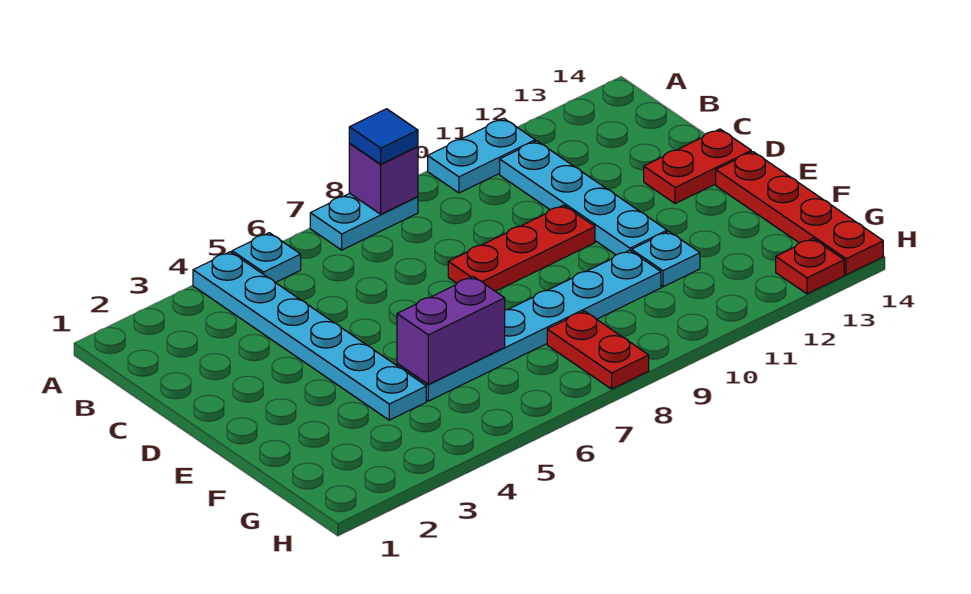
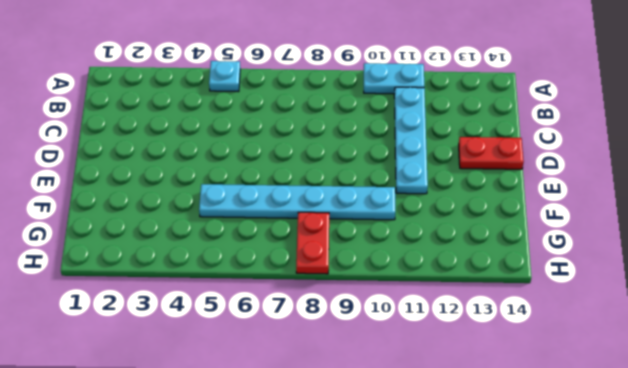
none -> cyan plate A4:F4 level 1
none -> cyan plate A7:A8 level 1
none -> red plate D8:D10 level 1

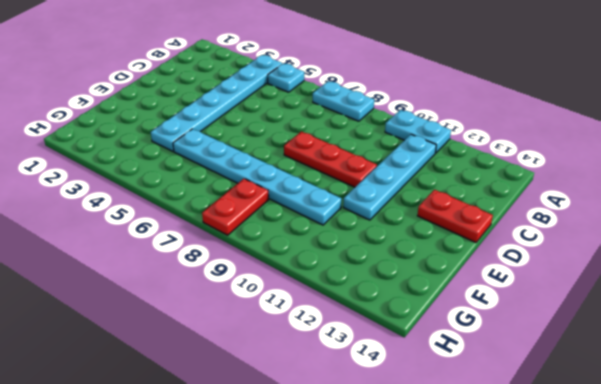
none -> red plate E14:H14 level 1
none -> cyan plate F11 level 1
none -> red plate H13 level 1

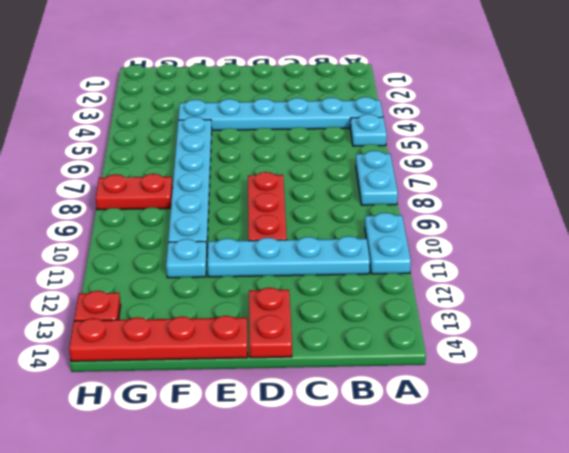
none -> purple brick A8 level 2
none -> purple brick F5:F6 level 2
none -> blue tile A8 level 3

